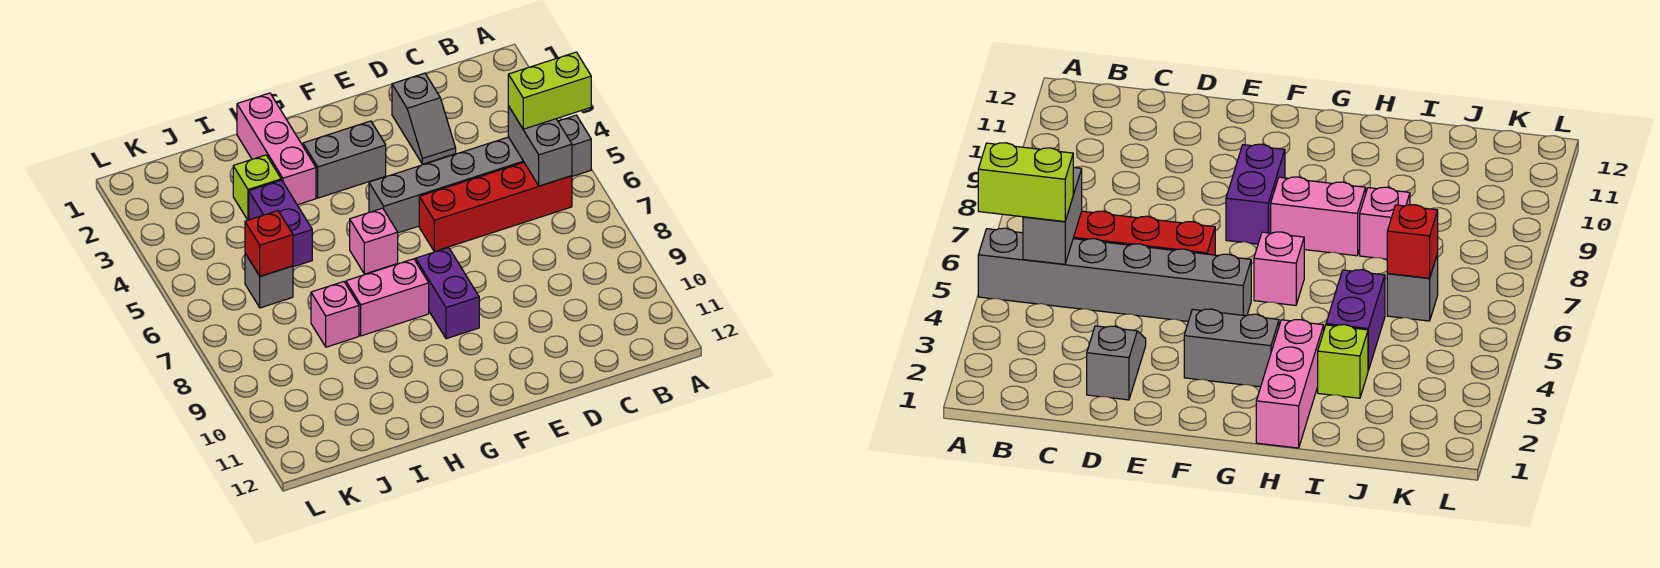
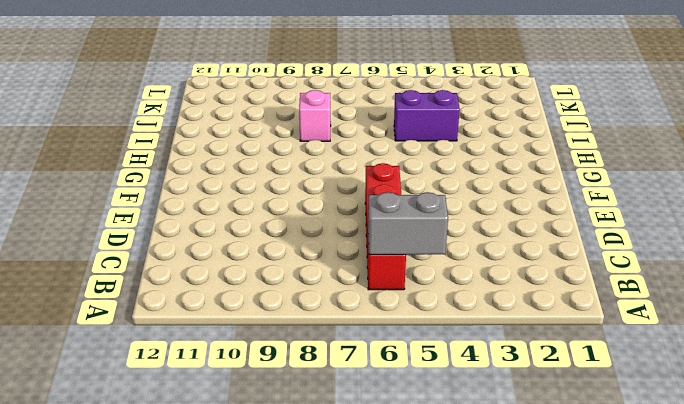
none -> grey brick A5:F5 level 1
none -> grey slope D2:D3 level 1 top 2
none -> grey brick F3:G3 level 1

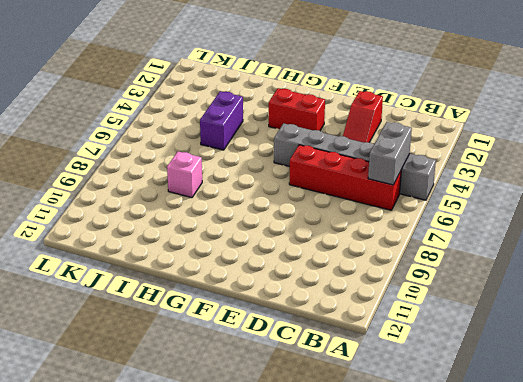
red slope D2:D3 level 1 top 2 -> grey slope D2:D3 level 1 top 2
red brick F3:G3 level 1 -> grey brick F3:G3 level 1
none -> purple brick F8:F9 level 1
none -> pink brick G6 level 1
none -> pink brick G8:H8 level 1

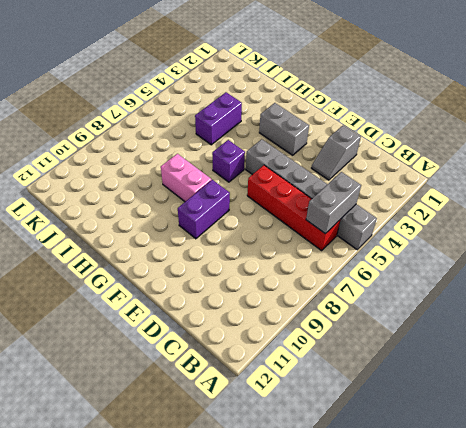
purple brick G6 level 1 -> pink brick G6 level 1
none -> pink brick H1:H3 level 1
none -> lime brick I3 level 1
none -> pink brick I8 level 1

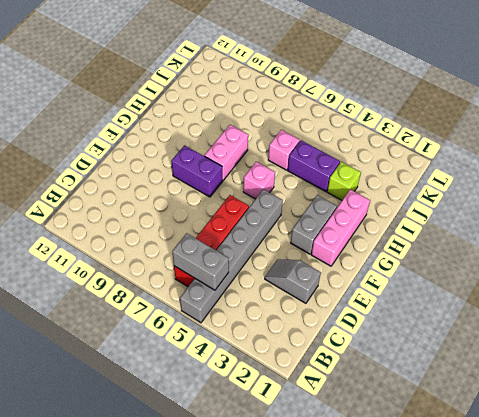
pink brick F2:H2 level 1 -> pink brick H1:H3 level 1
pink brick I6 level 1 -> pink brick I8 level 1
none -> grey brick J6 level 1
none -> red brick J6 level 2
none -> lime brick A5:B5 level 3

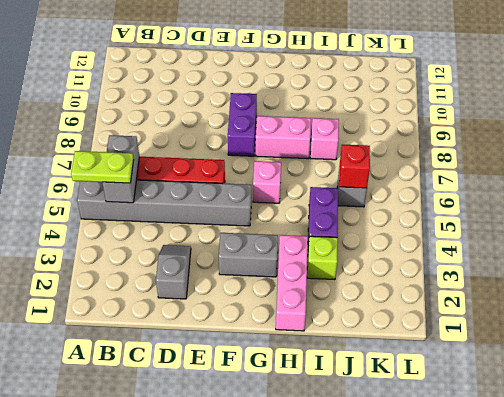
lime plate A5:B5 level 3 -> lime brick A5:B5 level 3

